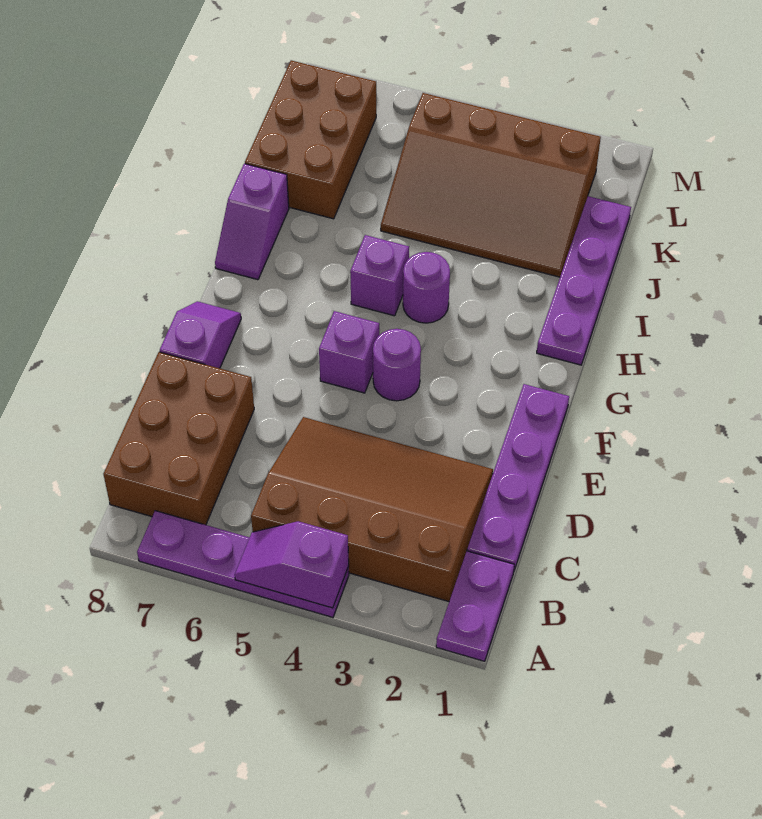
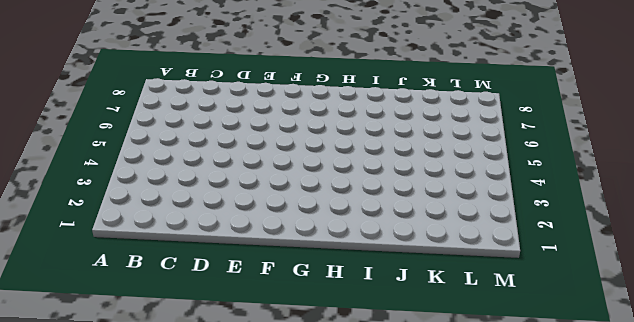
none -> purple plate A1:B1 level 1
none -> purple plate A4:A7 level 1
none -> brown slope B2:D5 level 1 top B

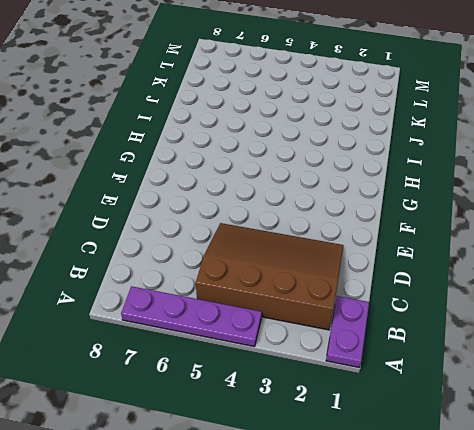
none -> brown brick B7:D8 level 1
none -> purple plate C1:F1 level 1
none -> purple slope E8:F8 level 1 top E

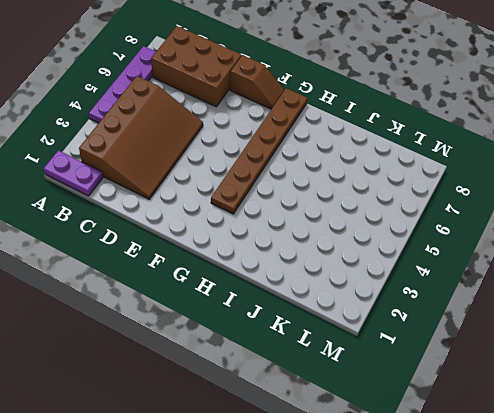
brown slope E8:F8 level 1 top E -> purple slope E8:F8 level 1 top E
brown plate G3:G8 level 1 -> none
none -> purple plate C1:F1 level 1
none -> purple round brick F4 level 1
none -> purple brick F5 level 1

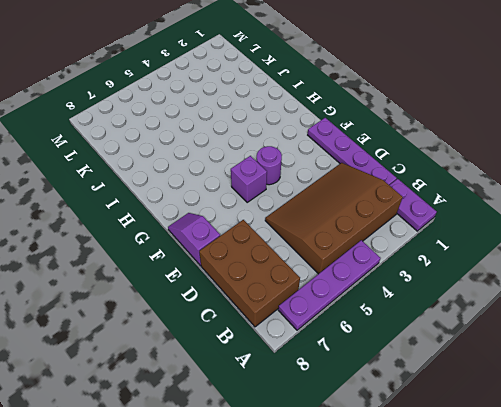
none -> purple plate H1:K1 level 1
none -> purple round brick H4 level 1
none -> purple brick H5 level 1

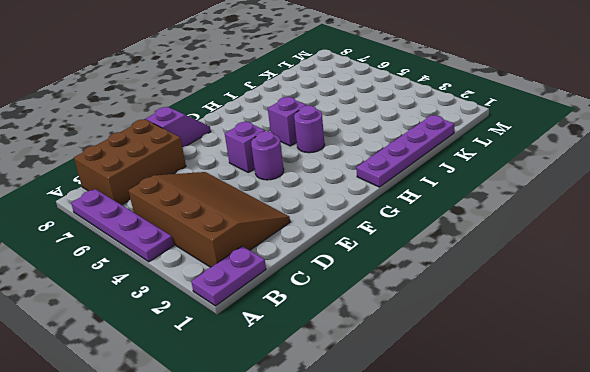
none -> purple plate C1:F1 level 1
none -> purple slope H8:I8 level 1 top I
none -> brown slope J2:L5 level 1 top L

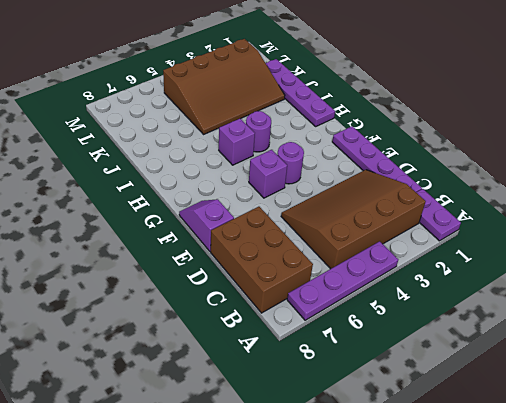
none -> purple slope H8:I8 level 1 top I
none -> brown brick J7:L8 level 1
none -> purple slope A4:A5 level 2 top 4

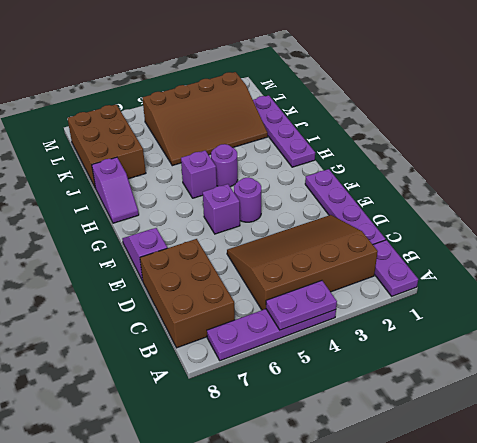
purple plate A4:A5 level 2 -> purple slope A4:A5 level 2 top 4

